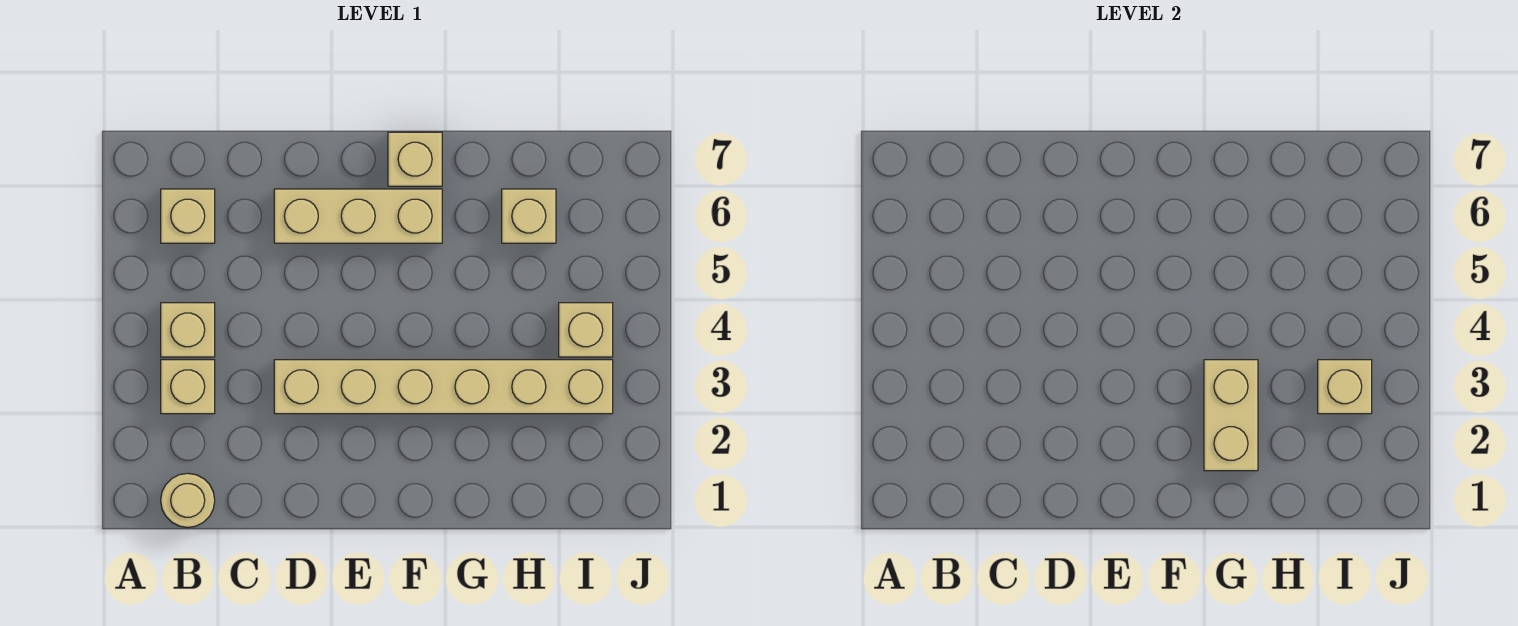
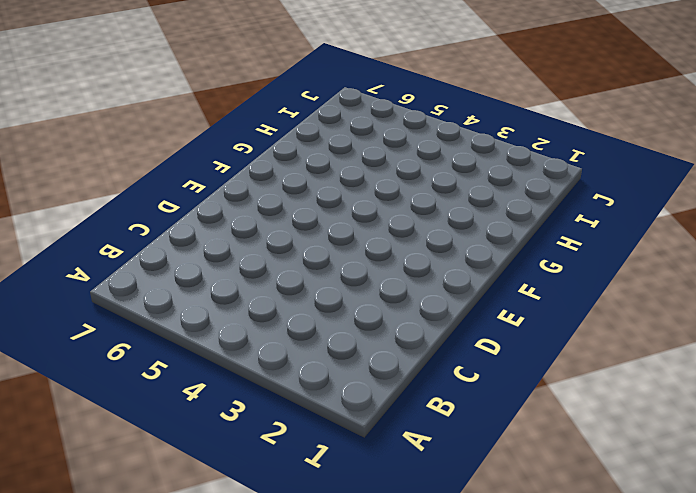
none -> tan round brick B1 level 1
none -> tan brick B3 level 1

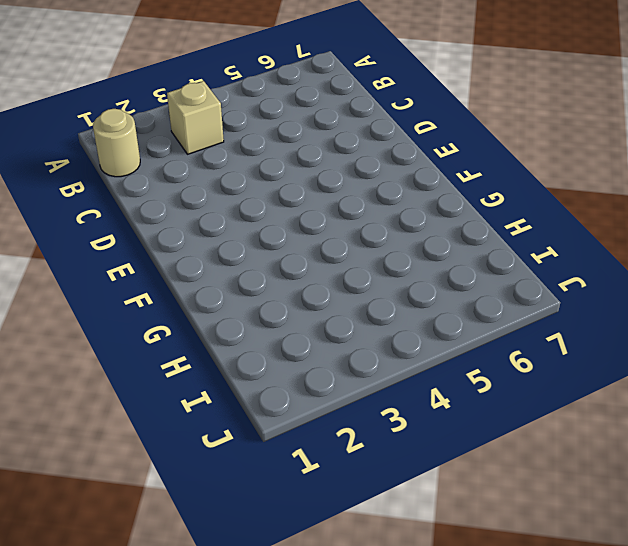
none -> tan brick B4 level 1
none -> tan brick B6 level 1

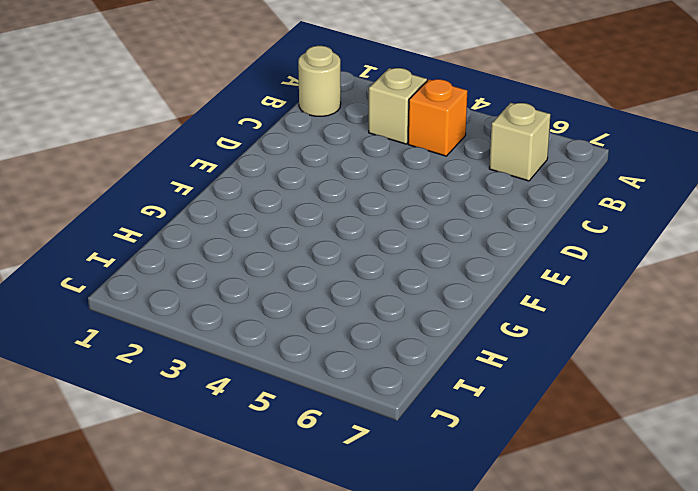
orange brick B4 level 1 -> tan brick B4 level 1
none -> tan brick D3:I3 level 1
none -> tan brick D6:F6 level 1

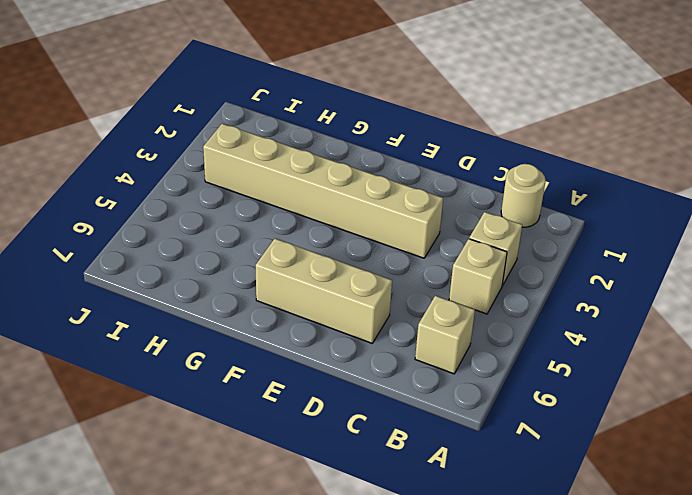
none -> tan brick F7 level 1
none -> tan brick H6 level 1

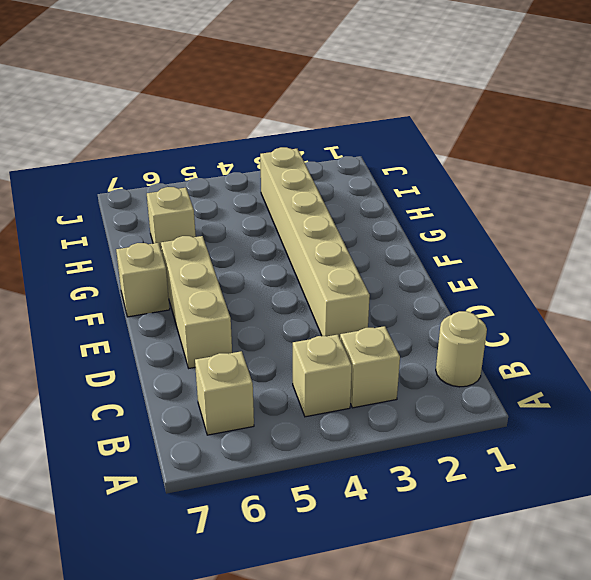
none -> tan brick I4 level 1
none -> tan brick G2:G3 level 2

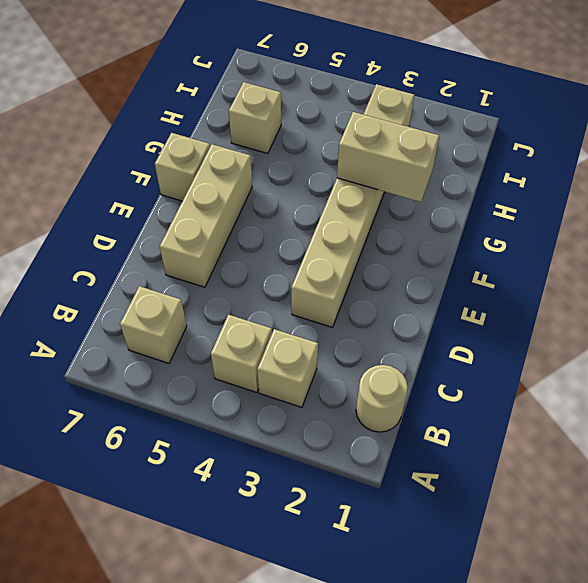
none -> tan brick I4 level 1
none -> tan brick I3 level 2

